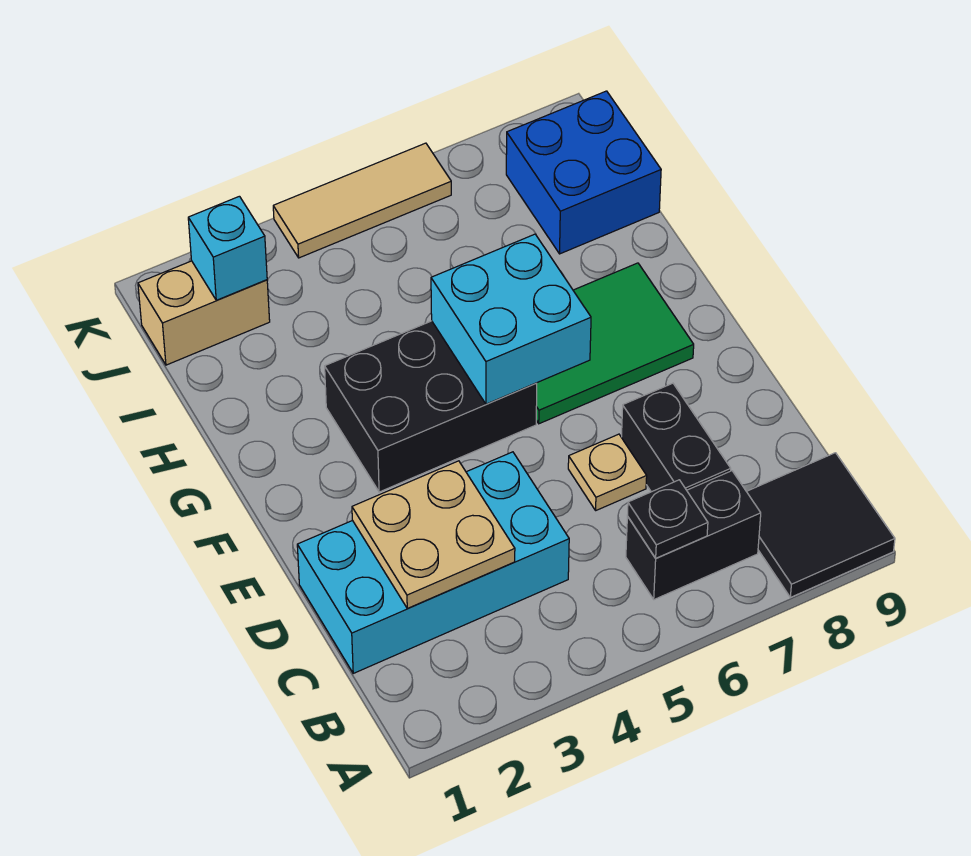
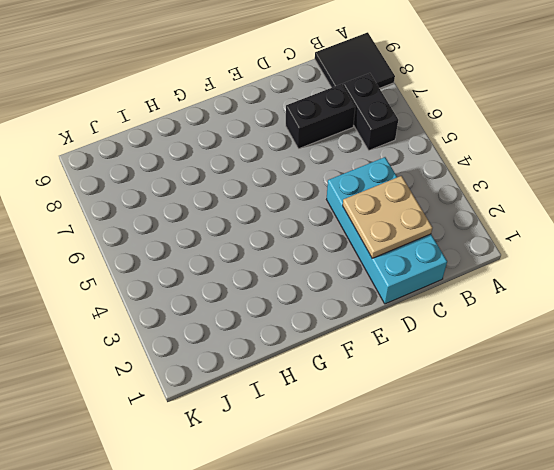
none -> tan plate D6 level 1
none -> black brick F3:G5 level 1
none -> green tile F6:G8 level 1

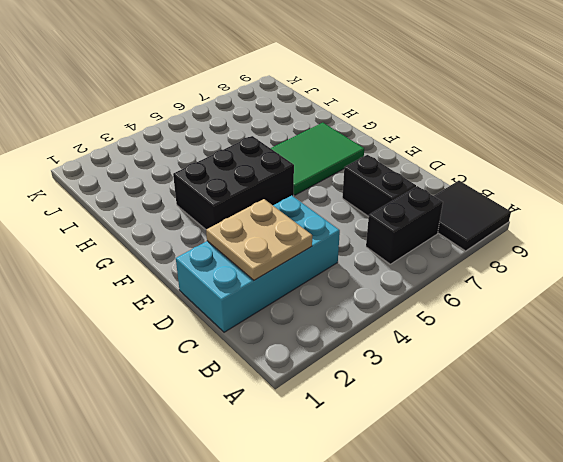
none -> tan plate D6 level 1
none -> blue brick I8:J9 level 1
none -> tan brick J1:J2 level 1

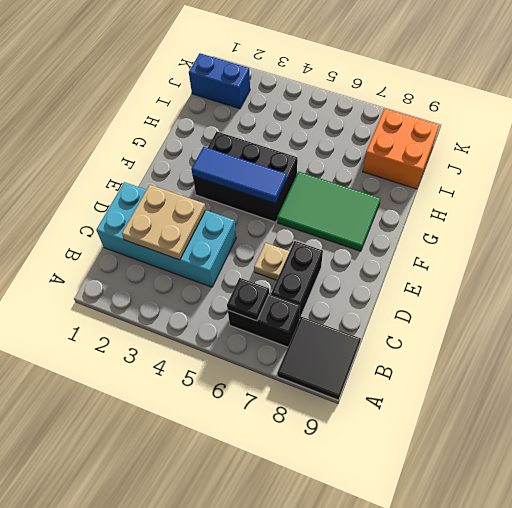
blue tile F3:F5 level 2 -> cyan brick F5:G6 level 2
orange brick I8:J9 level 1 -> blue brick I8:J9 level 1
blue brick J1:J2 level 1 -> tan brick J1:J2 level 1
none -> tan tile K4:K6 level 1
none -> cyan brick J2 level 2

